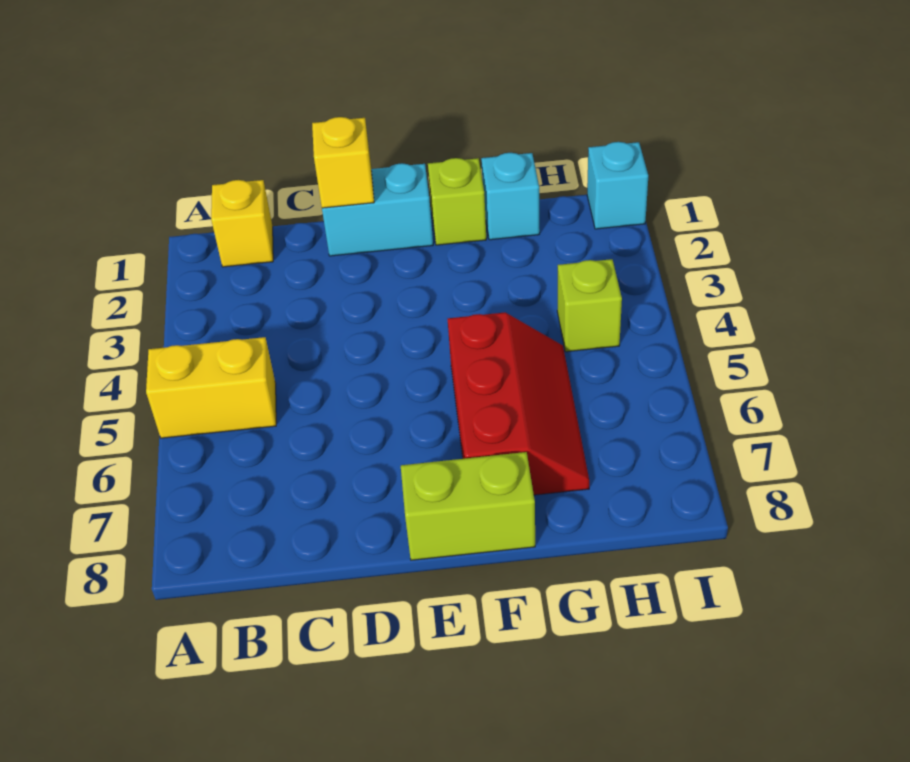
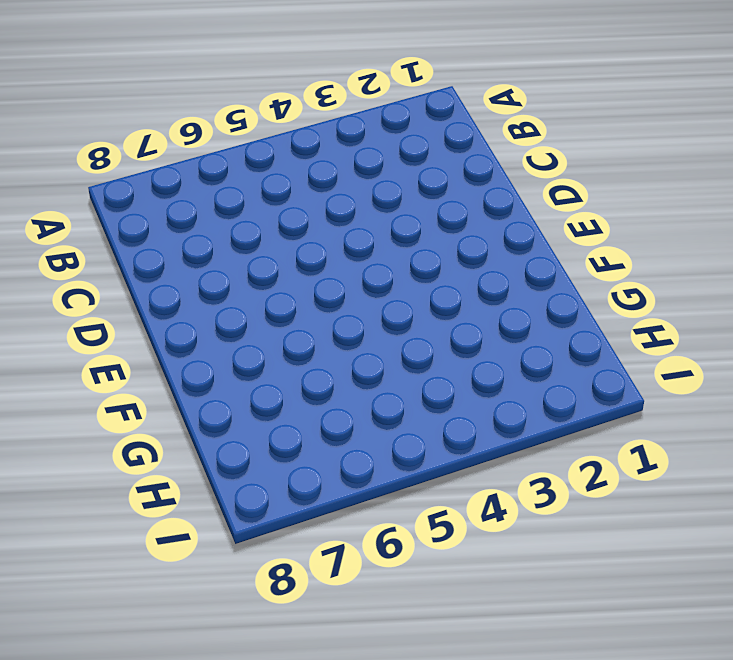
none -> yellow brick A5:B5 level 1
none -> yellow brick B1 level 1

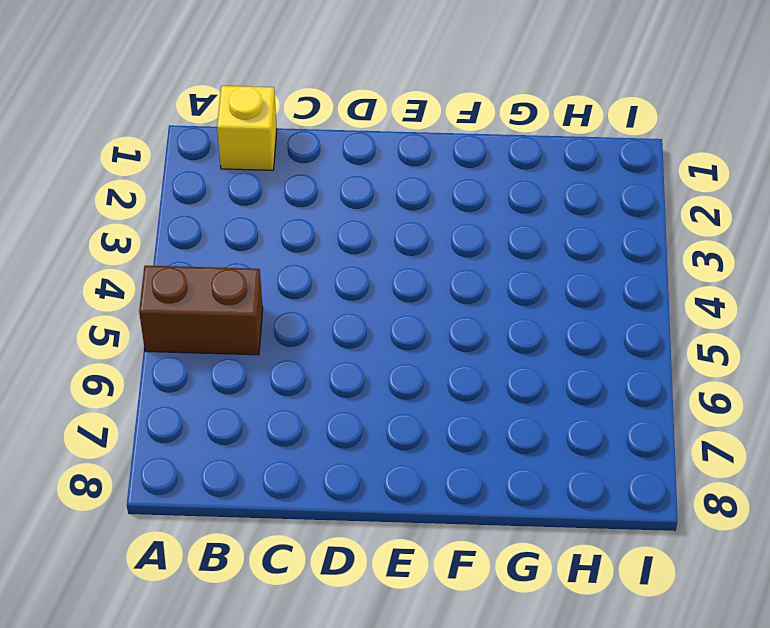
brown brick A5:B5 level 1 -> yellow brick A5:B5 level 1
none -> cyan brick D1:E1 level 1
none -> lime brick E8:F8 level 1

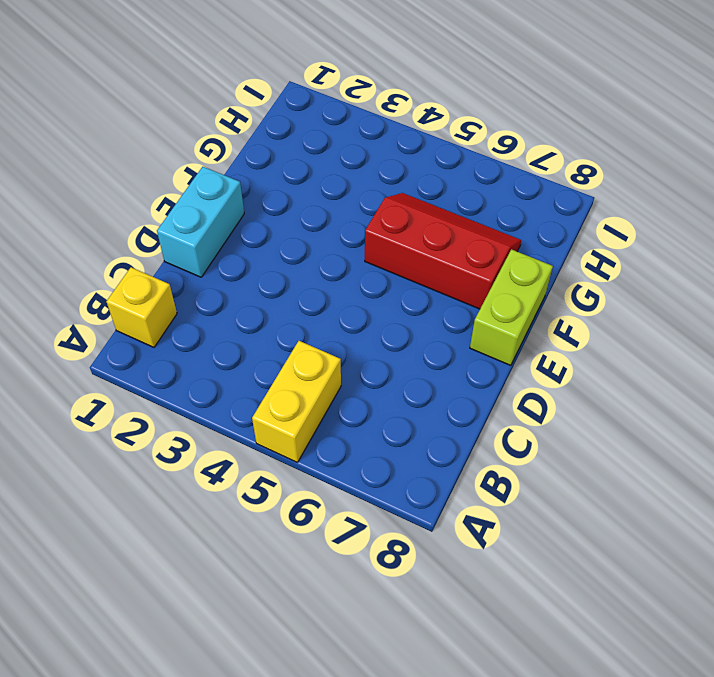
none -> lime brick F1 level 1
none -> cyan brick G1 level 1

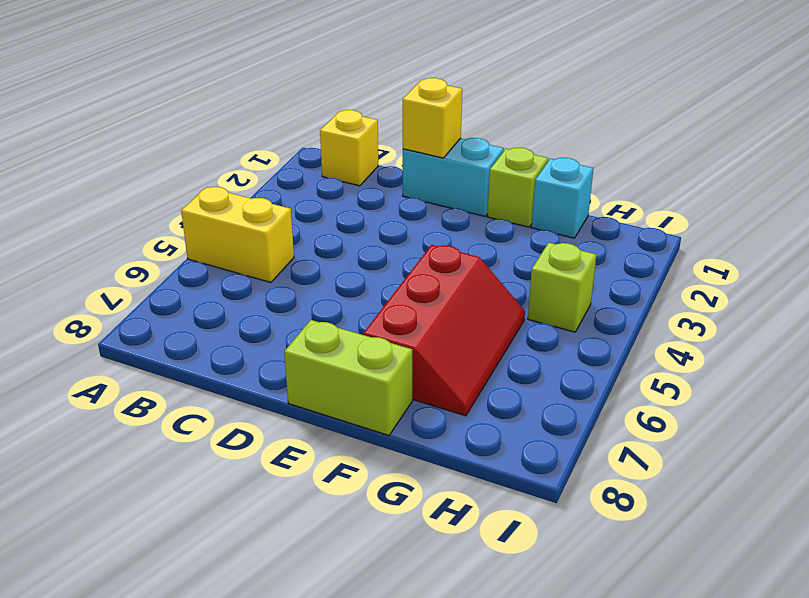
none -> cyan brick I1 level 1

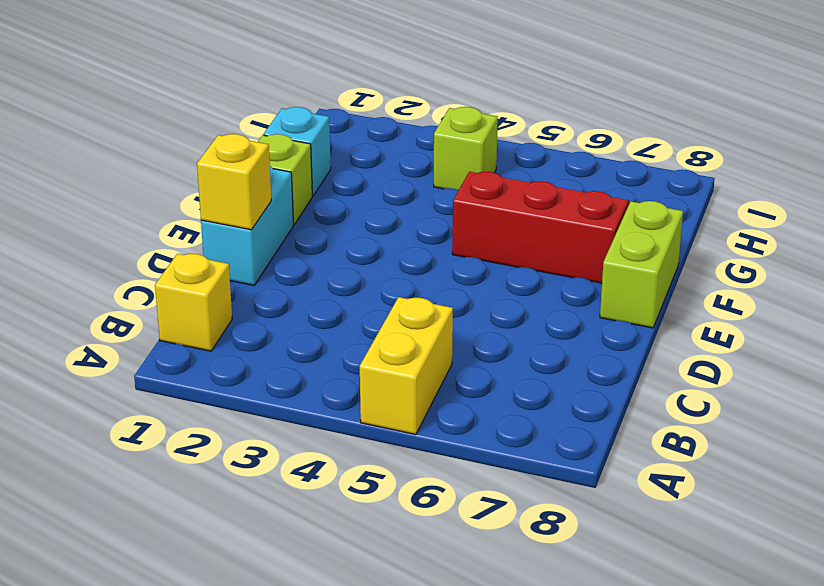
none -> cyan brick I1 level 1

